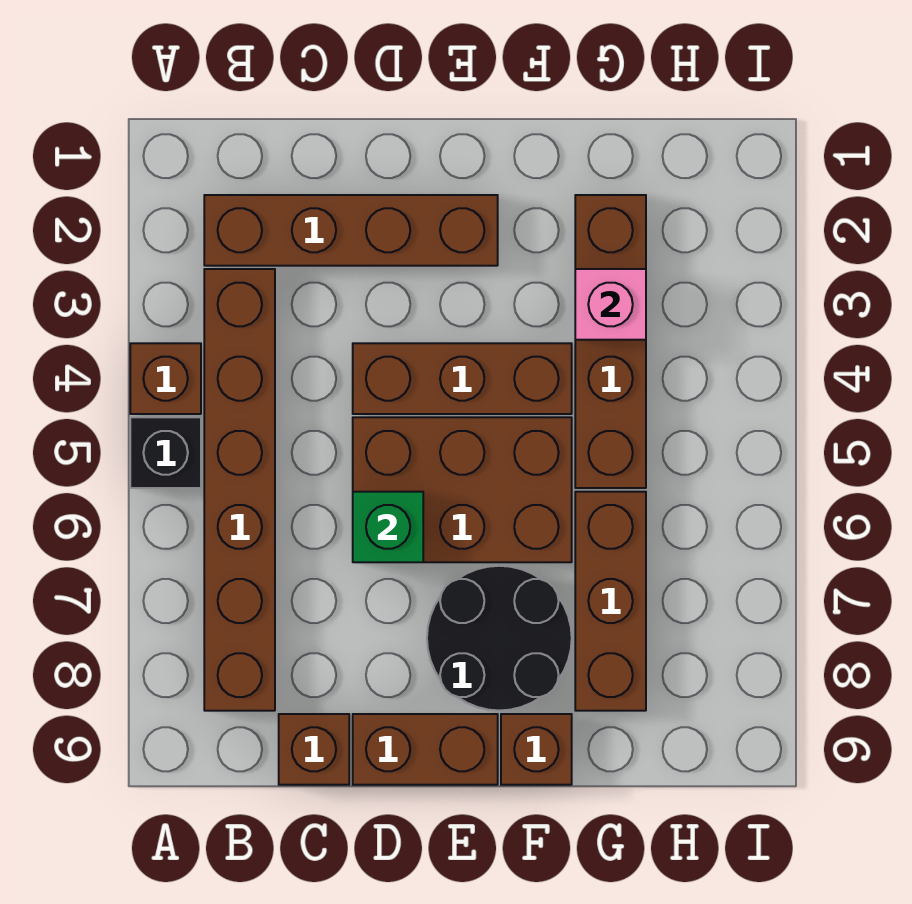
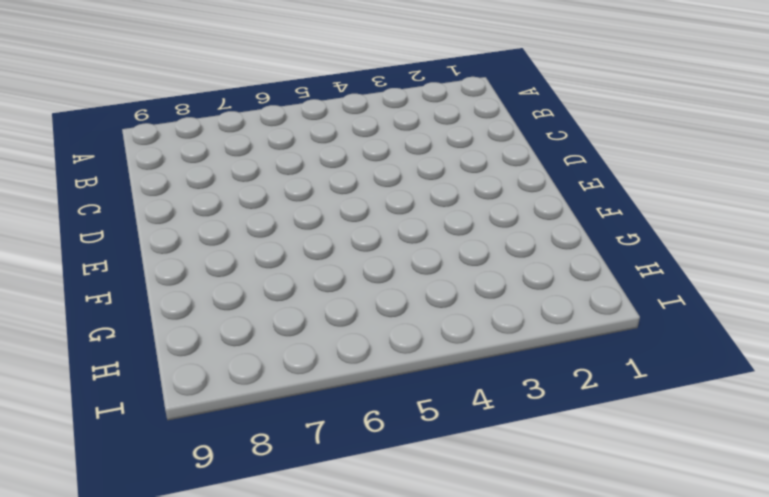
none -> brown brick A4 level 1
none -> black brick A5 level 1
none -> brown brick B2:E2 level 1

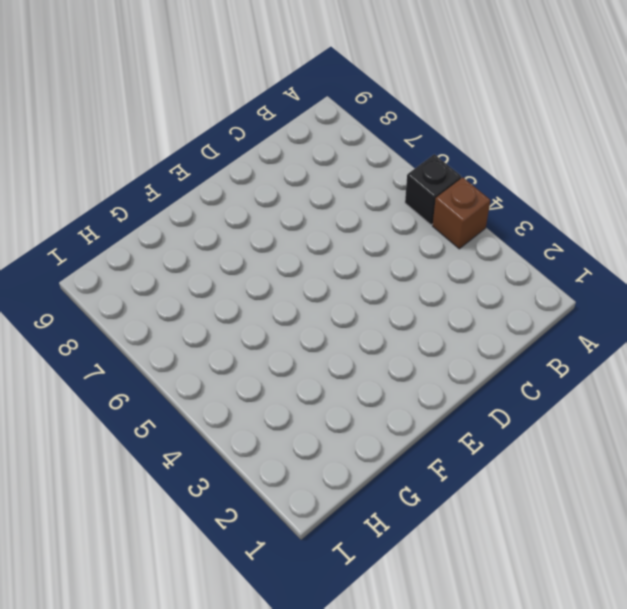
none -> brown brick B2:E2 level 1
none -> brown brick B3:B8 level 1
none -> brown brick C9 level 1

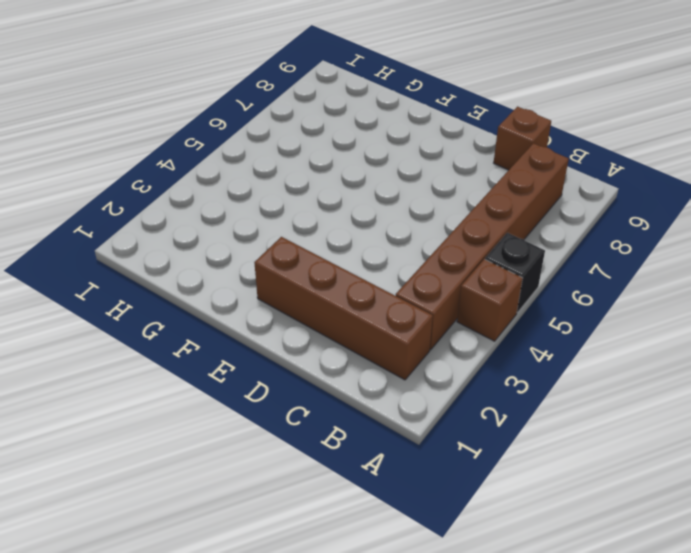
none -> brown brick D4:F4 level 1
none -> brown brick D5:F6 level 1
none -> brown brick D9:E9 level 1

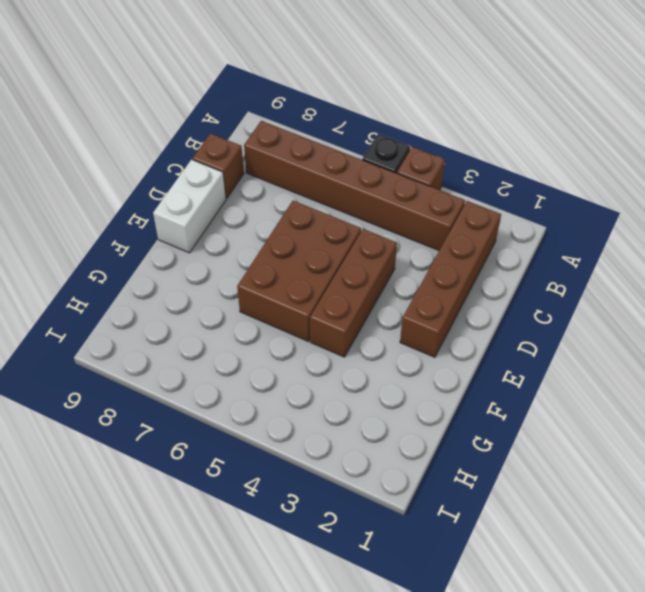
white brick D9:E9 level 1 -> brown brick D9:E9 level 1
none -> black round brick E7:F8 level 1
none -> brown brick F9 level 1
none -> brown brick G2:G5 level 1

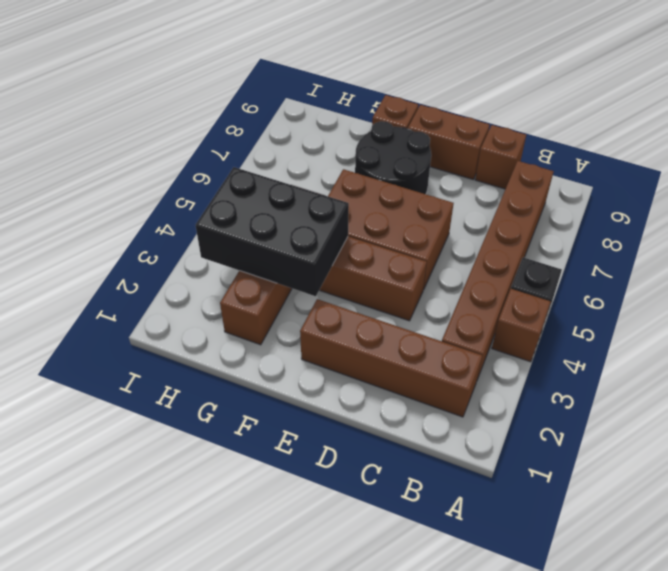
black brick F3:H4 level 2 -> pink brick G3 level 2
none -> brown brick G6:G8 level 1
none -> green brick D6 level 2

